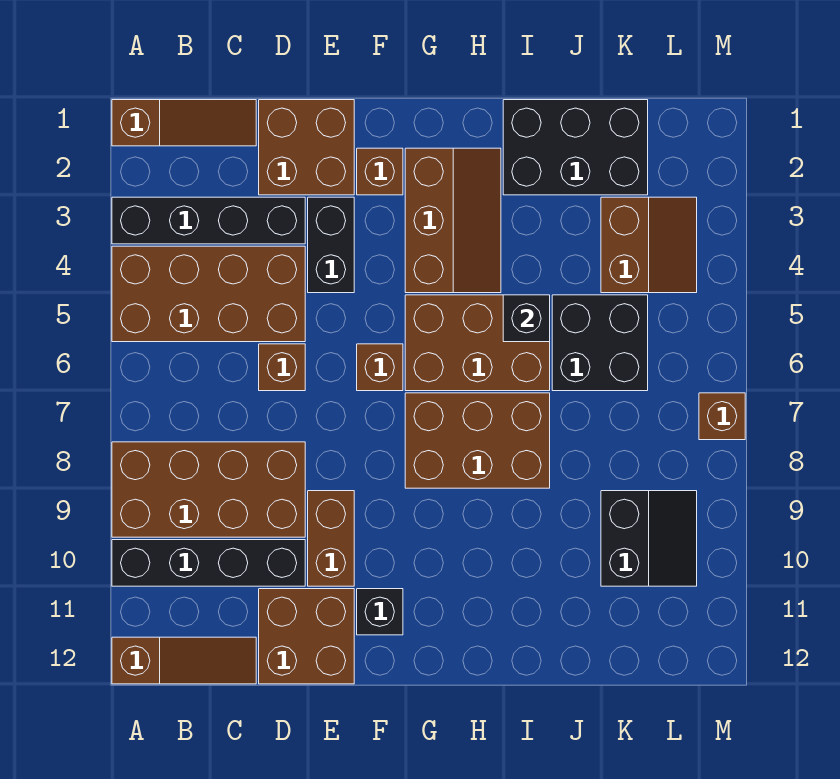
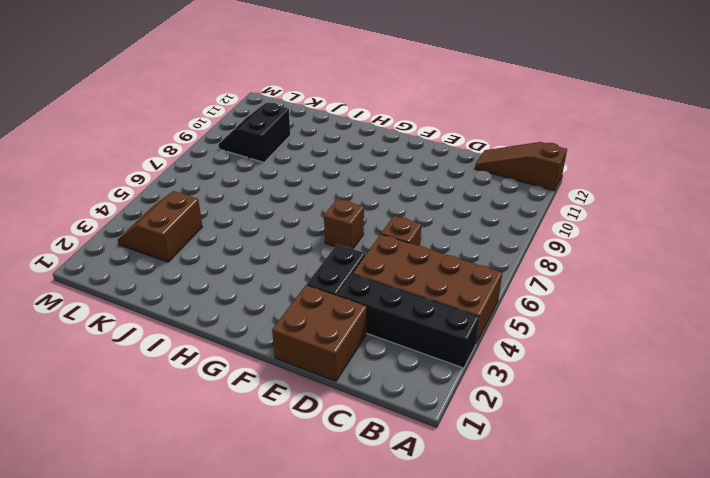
none -> brown slope A1:C1 level 1 top A
none -> brown brick A8:D9 level 1
none -> black brick A10:D10 level 1

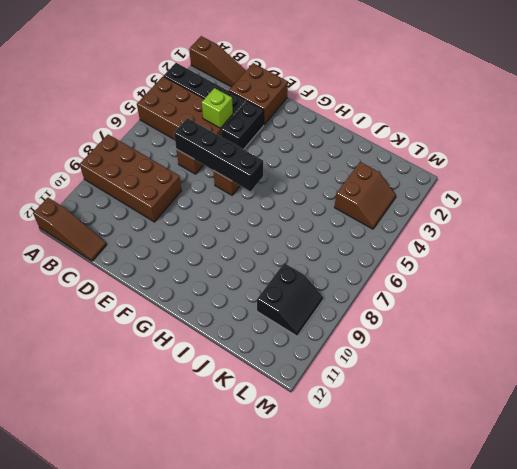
lime brick D4 level 2 -> none
black brick D6:G6 level 2 -> black brick A10:D10 level 1
none -> brown brick D11:E12 level 1
none -> brown brick E9:E10 level 1
none -> brown brick F2 level 1

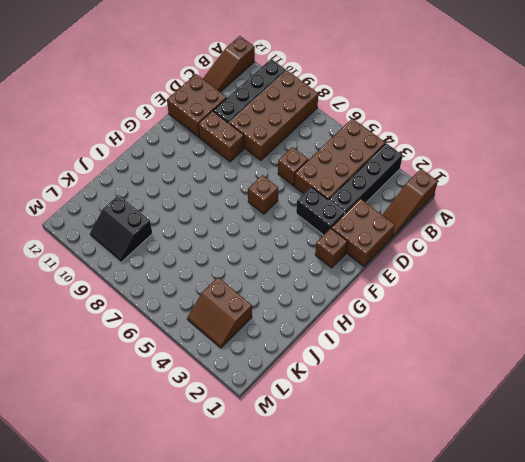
none -> black brick F11 level 1
none -> brown slope G2:H4 level 1 top G
none -> brown brick G5:I6 level 1

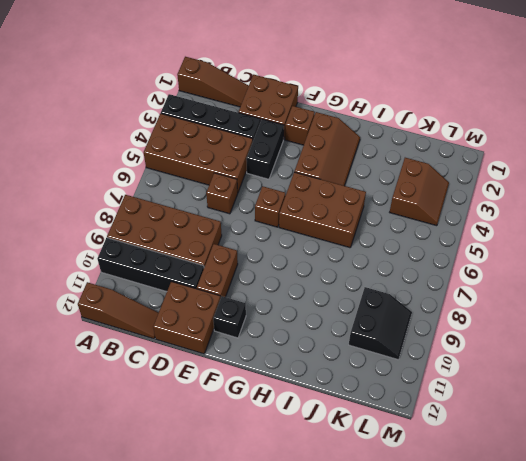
none -> brown brick G7:I8 level 1
none -> black brick I1:K2 level 1
none -> black brick J5:K6 level 1

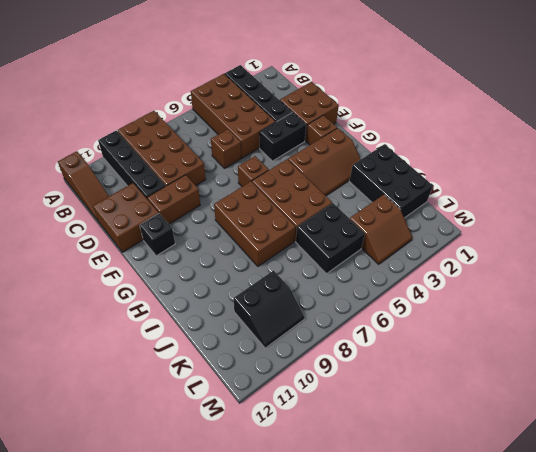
none -> brown slope A1:C1 level 1 top A
none -> brown brick M7 level 1
none -> black brick I5 level 2

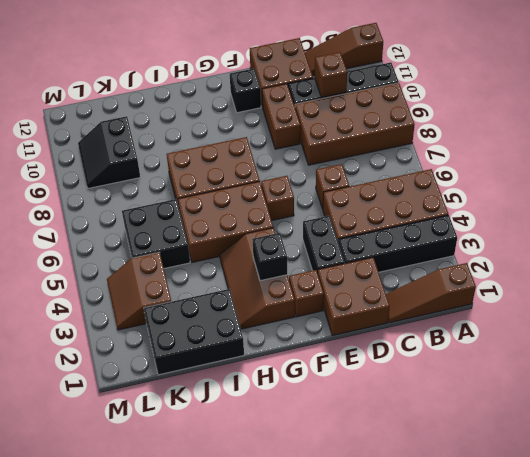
brown brick C10 level 2 -> brown brick M7 level 1
black brick G3 level 2 -> black brick I5 level 2

